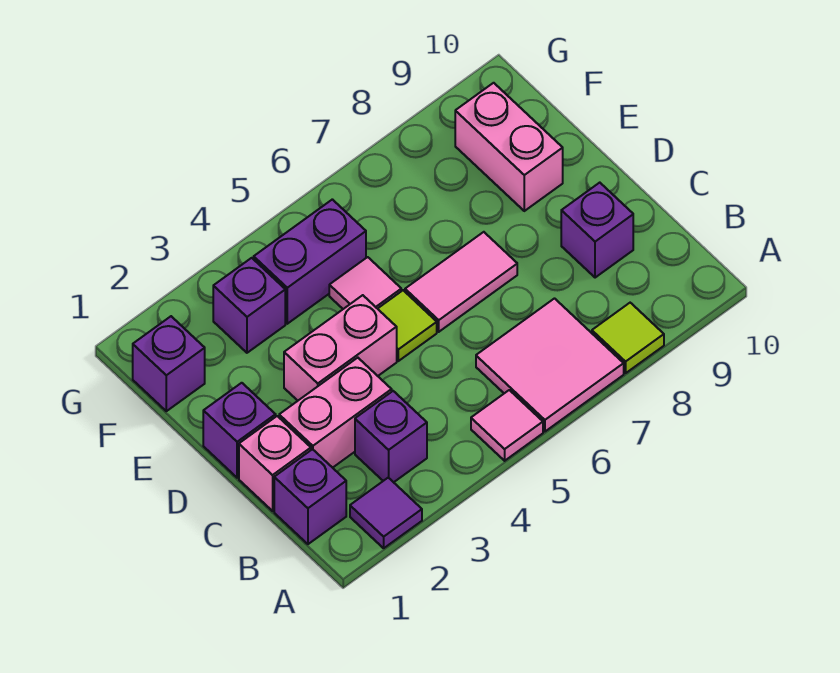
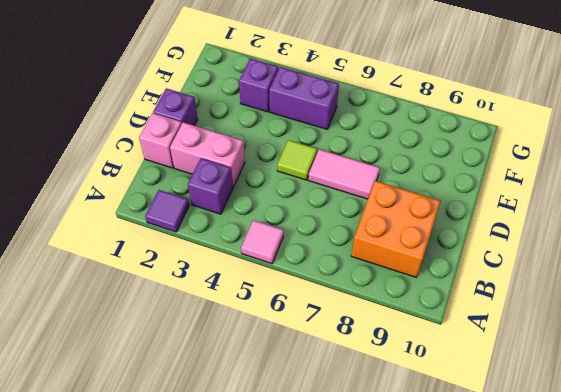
orange brick B8:C9 level 1 -> purple brick C9 level 1
none -> pink tile A6:B7 level 1
none -> lime tile A8 level 1
none -> purple brick B1 level 1

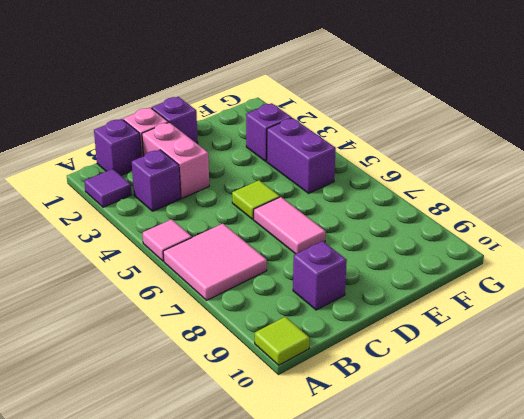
lime tile A10 level 1 -> lime tile A8 level 1
none -> pink brick D3:D4 level 1
none -> pink tile E5 level 1
none -> pink brick E9:F9 level 1

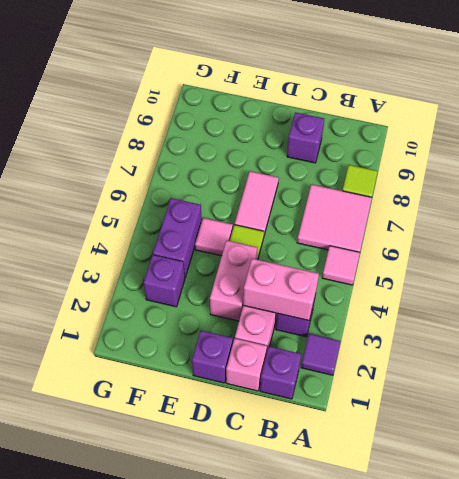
pink brick B3:C3 level 2 -> pink brick E9:F9 level 1
none -> purple brick F1 level 1

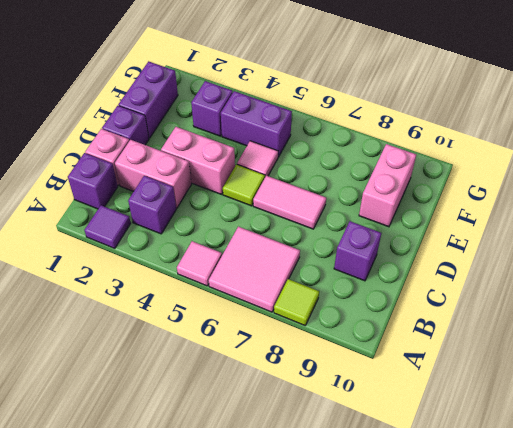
purple brick E1:F1 level 1 -> purple brick F1 level 1

